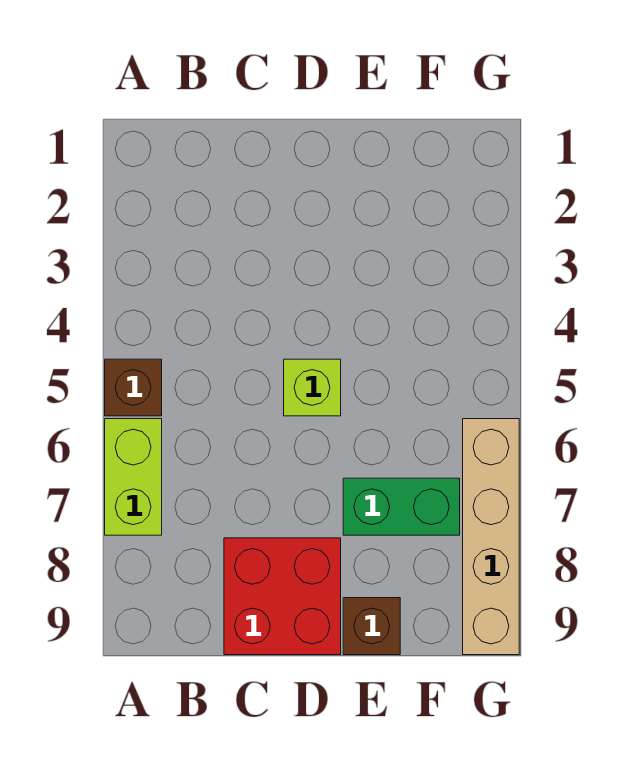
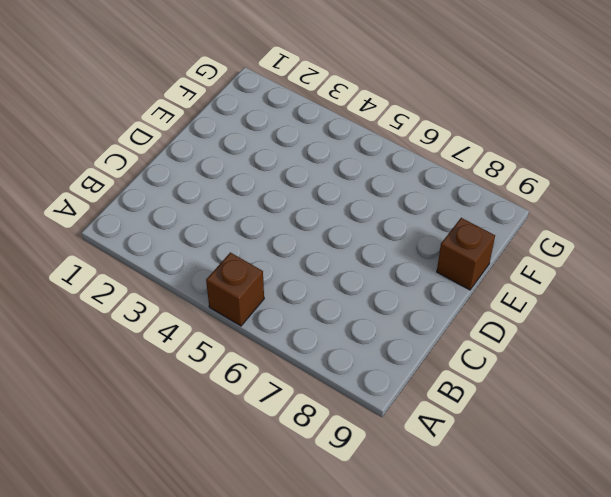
none -> lime brick A6:A7 level 1
none -> red brick C8:D9 level 1

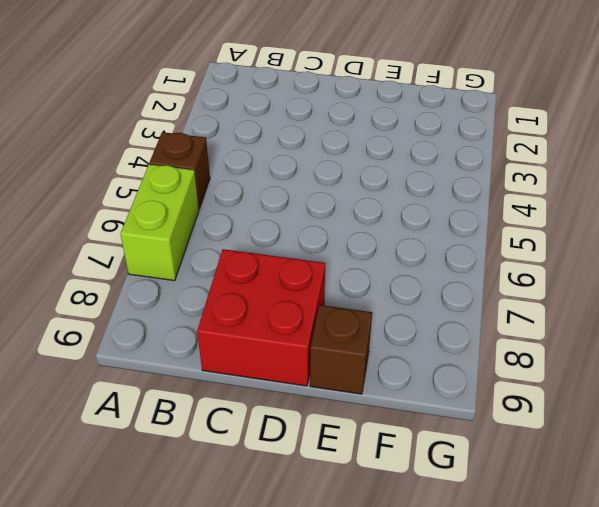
none -> lime brick D5 level 1
none -> green brick E7:F7 level 1

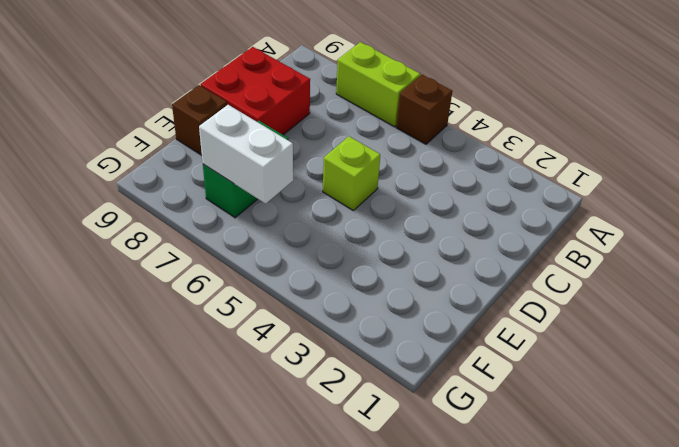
white brick F6:F7 level 2 -> none
none -> tan brick G6:G9 level 1

